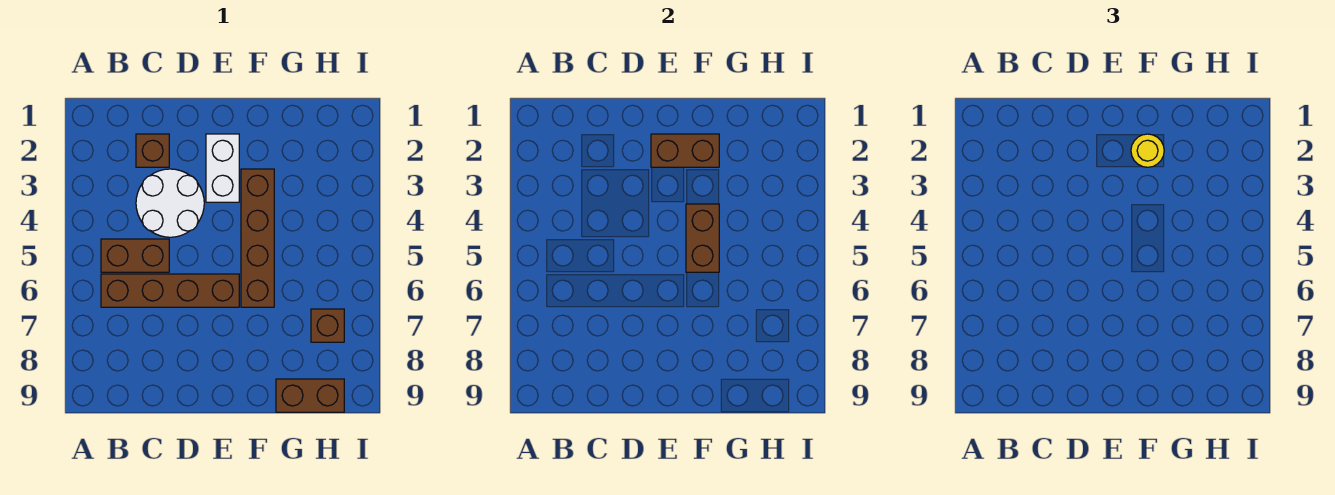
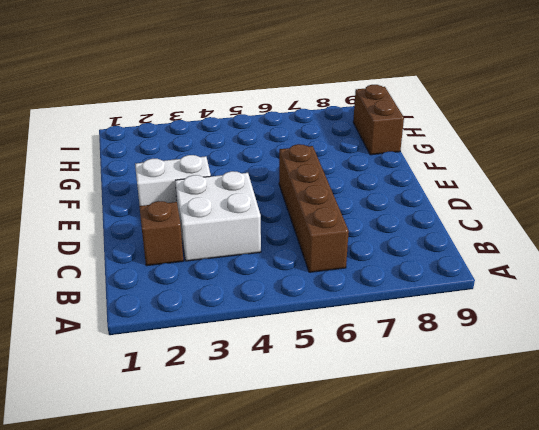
white brick C3:D4 level 1 -> white round brick C3:D4 level 1
none -> brown brick B5:C5 level 1
none -> brown brick F3:F6 level 1

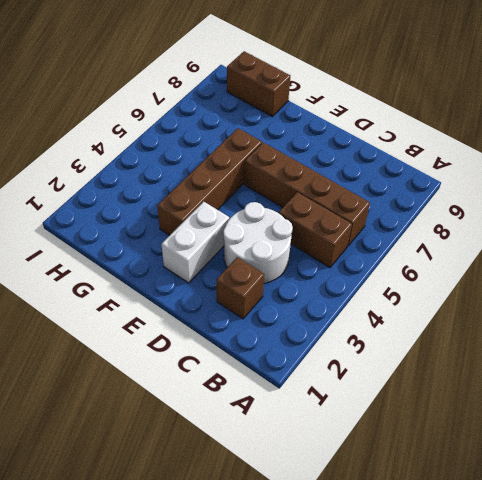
none -> brown brick H7 level 1
none -> brown brick E2:F2 level 2

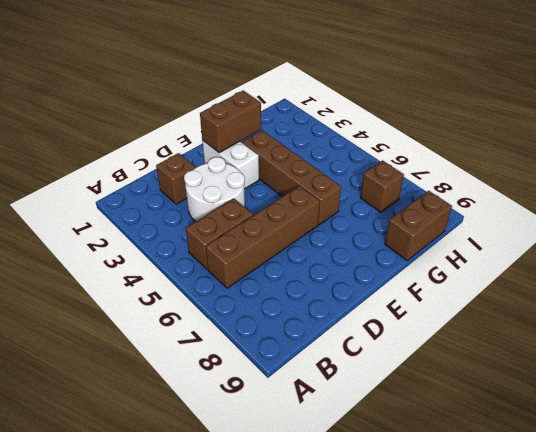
none -> brown brick F4:F5 level 2
none -> yellow round brick F2 level 3

